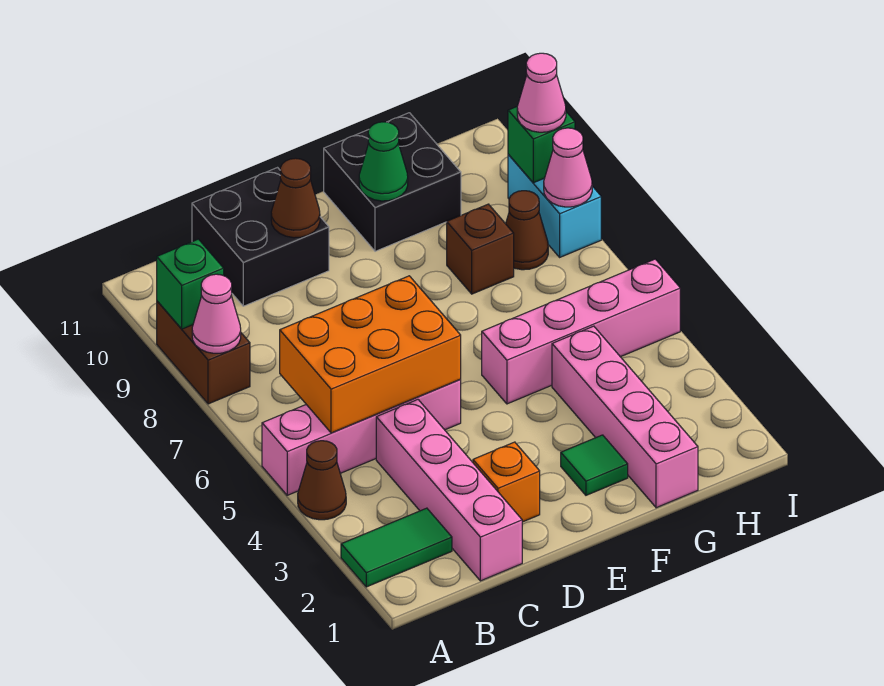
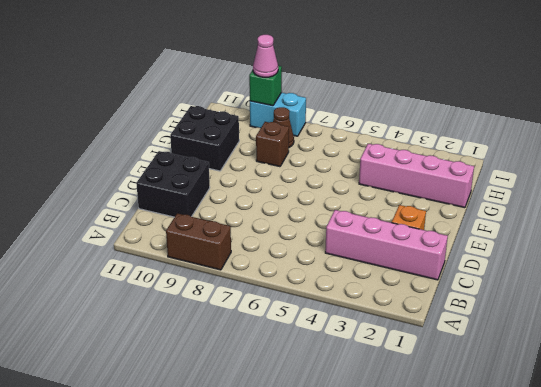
none -> green tile A2:B2 level 1
none -> brown cone A4 level 1
none -> pink brick A5:D5 level 1

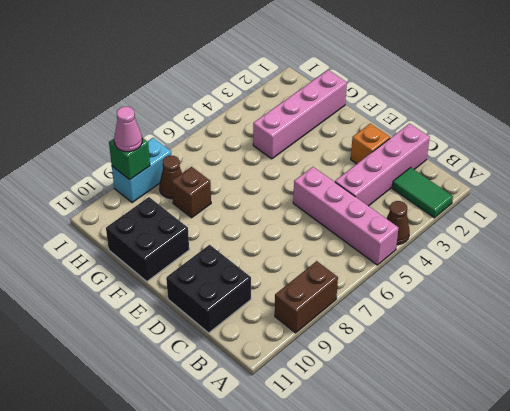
none -> green tile F2 level 1
none -> pink brick F5:I5 level 1
none -> pink cone A8 level 2

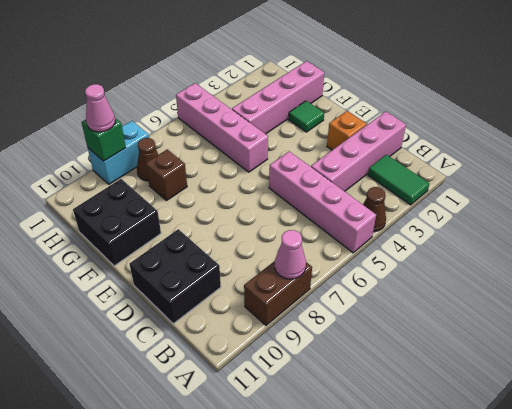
none -> green brick A9 level 2
none -> orange brick B5:D6 level 2
none -> brown cone D10 level 2

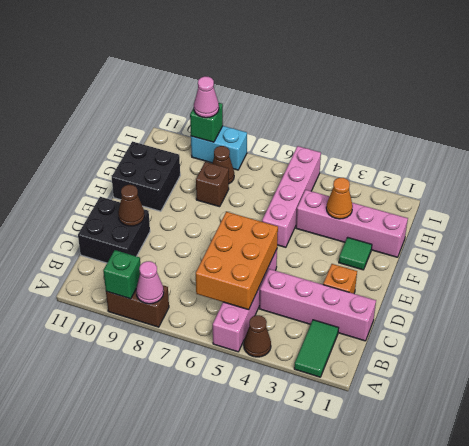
orange cone G3 level 2 -> none
none -> green cone F10 level 2
none -> pink cone I8 level 2

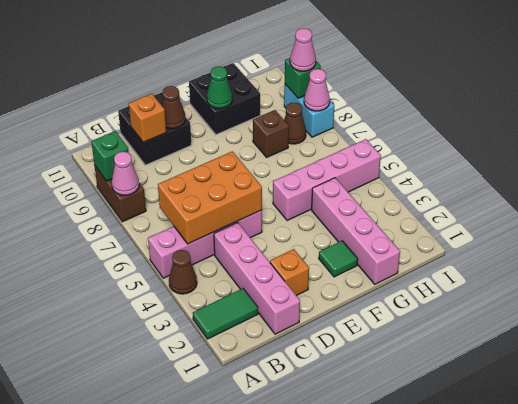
orange brick C10 level 2 -> none

